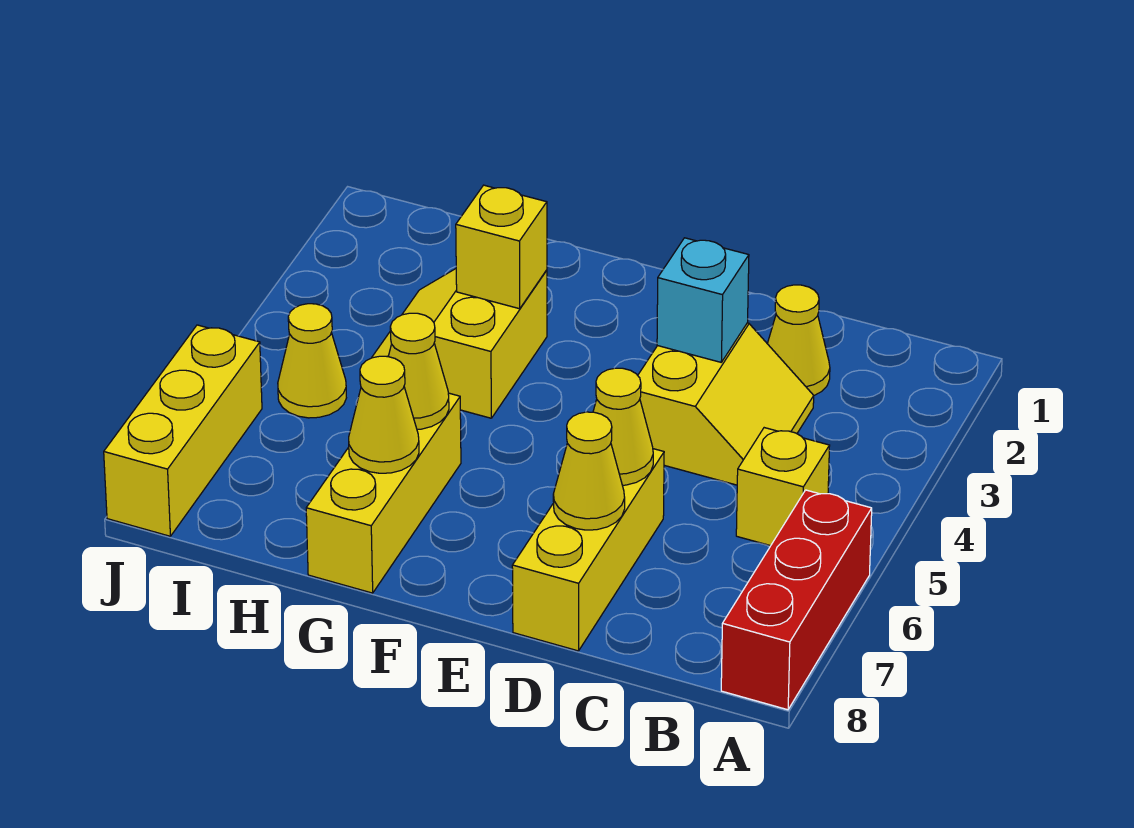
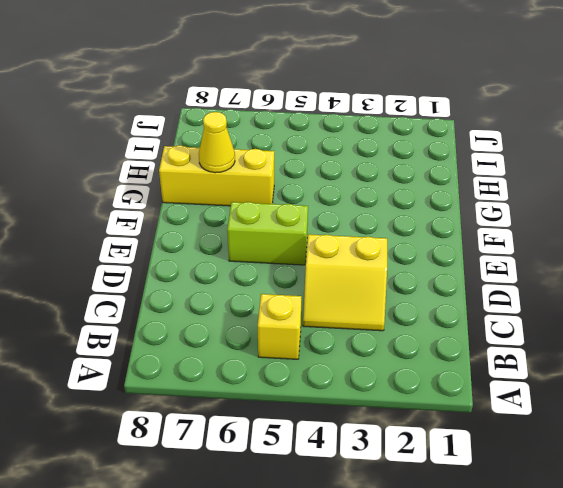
lime brick E5:E6 level 1 -> none
none -> red brick A6:A8 level 1
none -> yellow cone C2 level 1
none -> yellow brick D6:D8 level 1

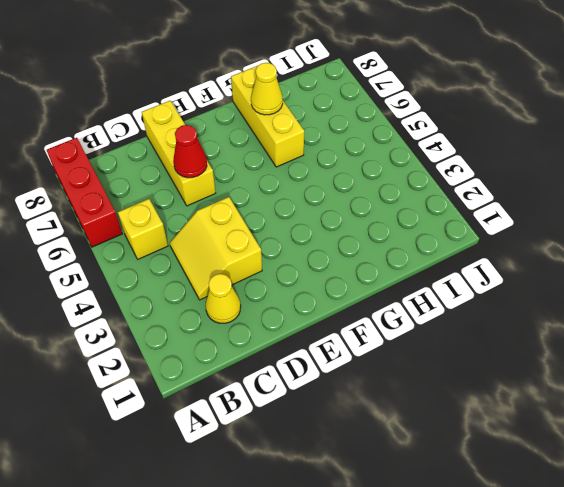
red cone D6 level 2 -> yellow cone D6 level 2
none -> yellow slope G3:H4 level 1 top G
none -> yellow cone I5 level 1
none -> yellow brick J6:J8 level 1

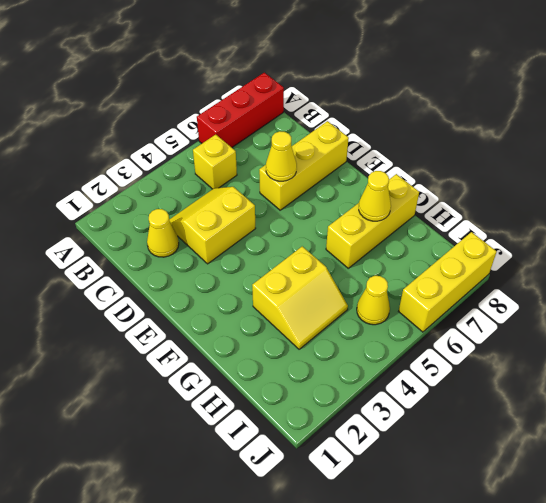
none -> cyan brick D3 level 2
none -> yellow cone D7 level 2
none -> yellow brick G3 level 2

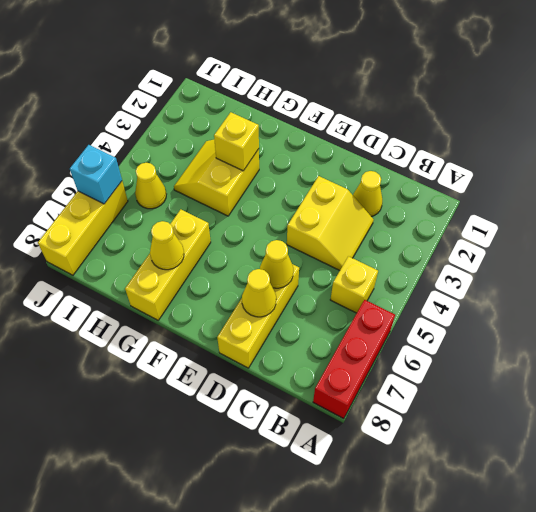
cyan brick J6 level 2 -> cyan brick D3 level 2
none -> yellow cone G6 level 2

